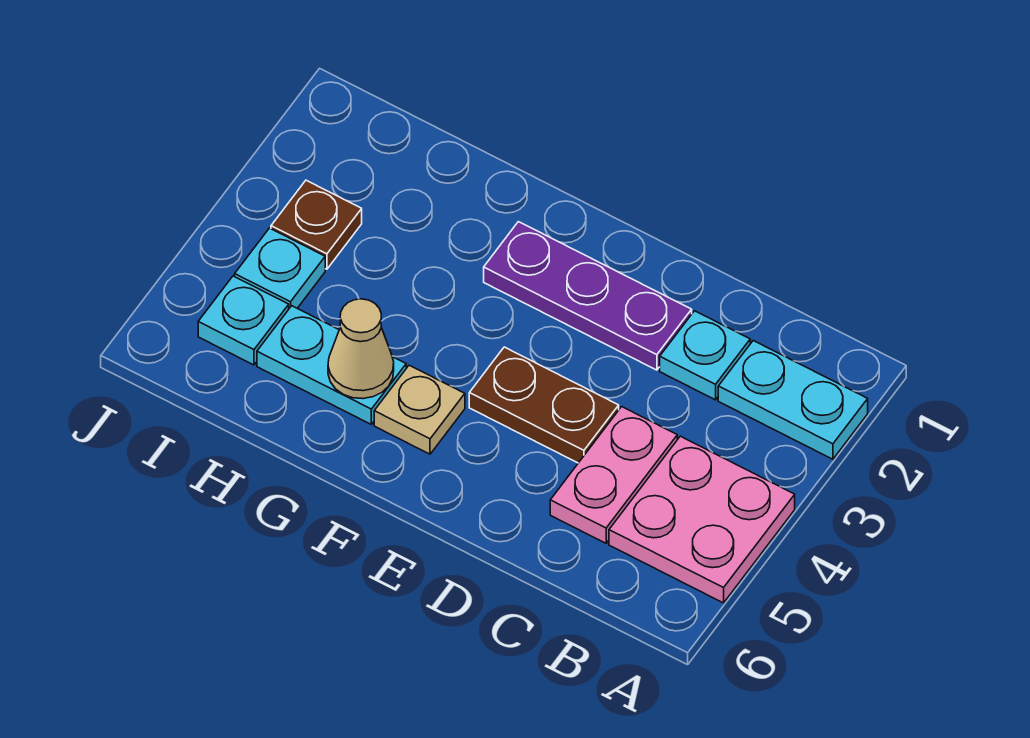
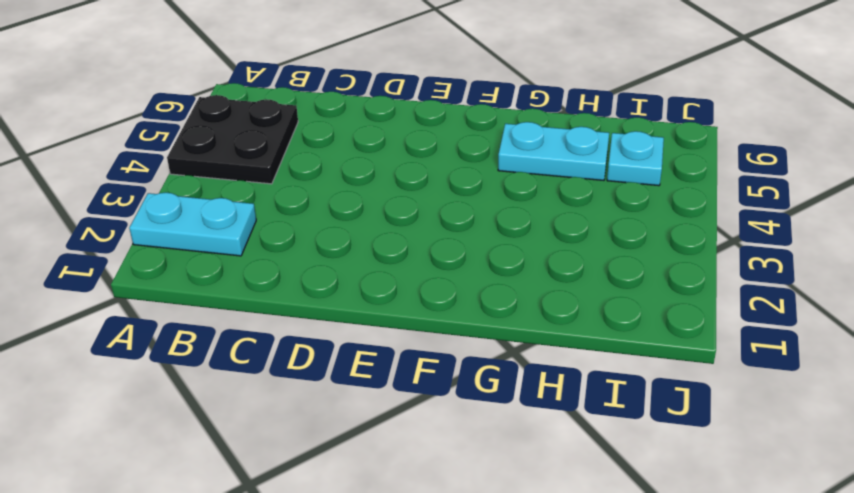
black plate A4:B5 level 1 -> pink plate A4:B5 level 1
none -> cyan plate C2 level 1
none -> pink plate C4:C5 level 1
none -> purple plate D2:F2 level 1

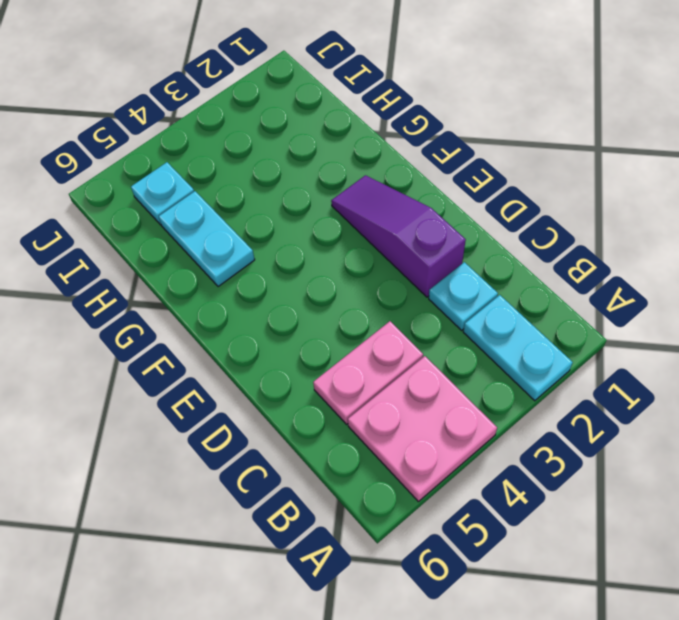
purple slope D2:F2 level 1 top D -> purple plate D2:F2 level 1
none -> brown plate D4:E4 level 1
none -> tan plate F5 level 1
none -> brown plate I3 level 1

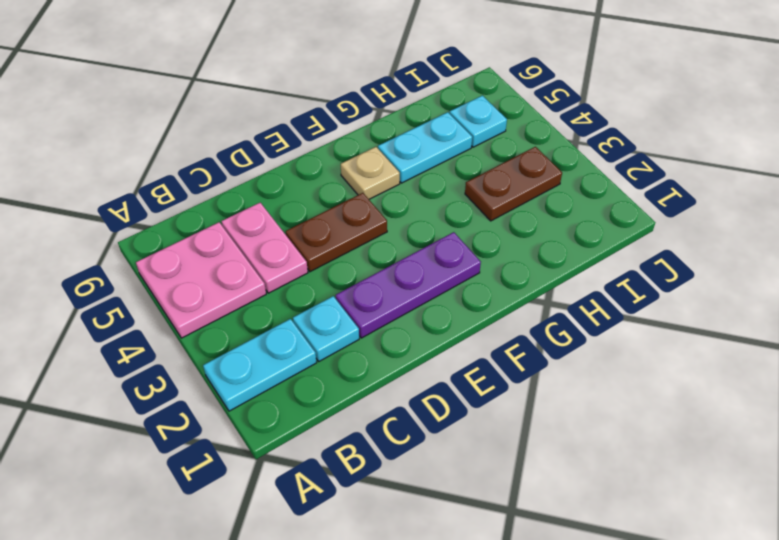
brown plate H3:I3 level 1 -> brown plate I3 level 1
none -> cyan plate I4 level 1
none -> tan cone G5 level 2

